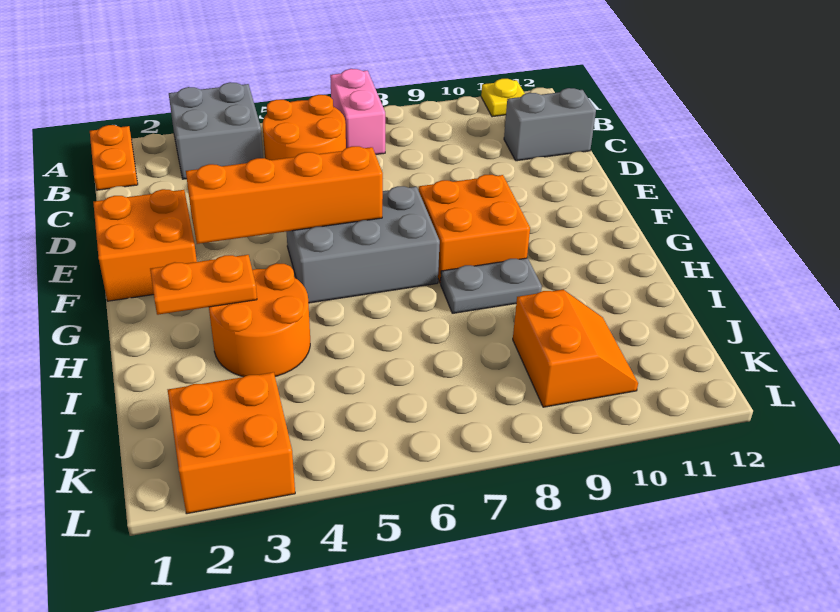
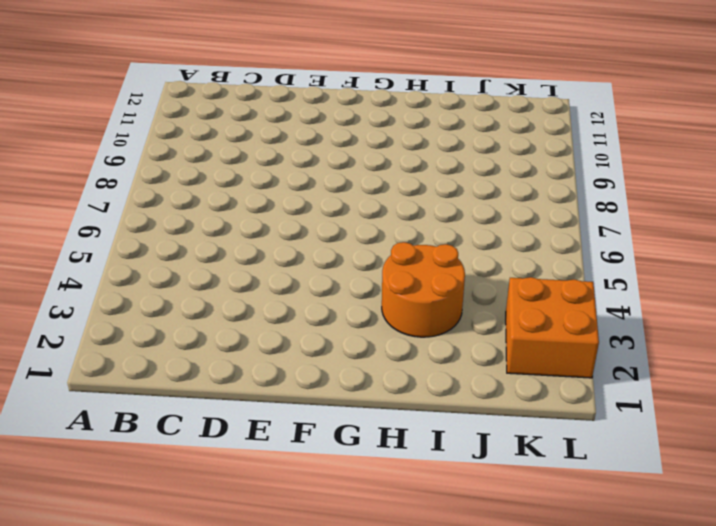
none -> orange plate A1:B1 level 1
none -> grey brick A3:B4 level 1
none -> pink brick A7:B7 level 1

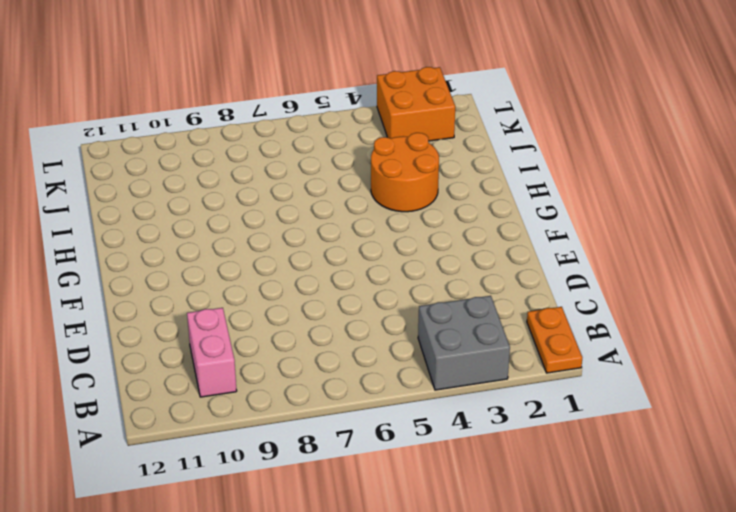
pink brick B10:C10 level 1 -> pink brick A7:B7 level 1
none -> yellow plate A11 level 1
none -> orange round brick B5:C6 level 1
none -> grey brick C11:C12 level 1

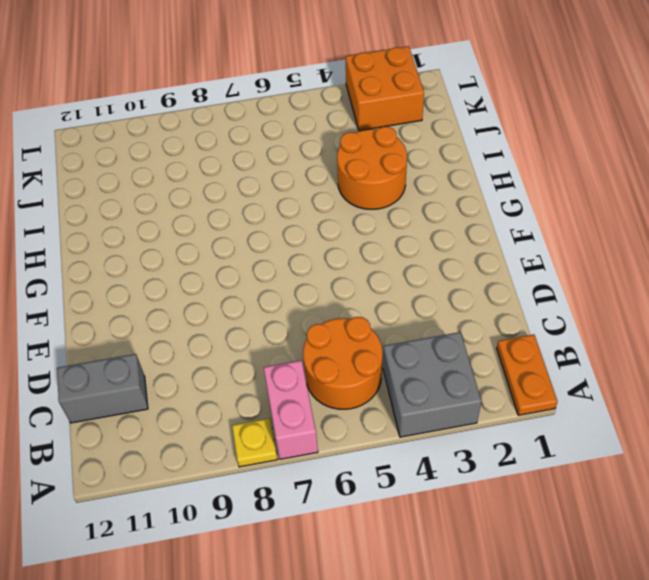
yellow plate A8 level 1 -> yellow plate A11 level 1
none -> orange brick E1:F2 level 1
none -> grey brick F5:G7 level 1
none -> orange brick F8:G9 level 1

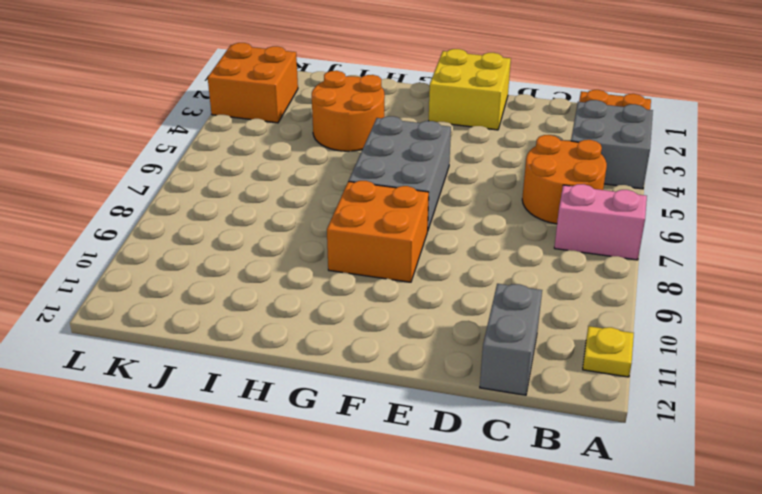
yellow brick E1:F2 level 1 -> orange brick E1:F2 level 1
none -> grey plate H8:H9 level 1
none -> orange slope J9:K10 level 1 top 9
none -> orange brick F3:F6 level 2

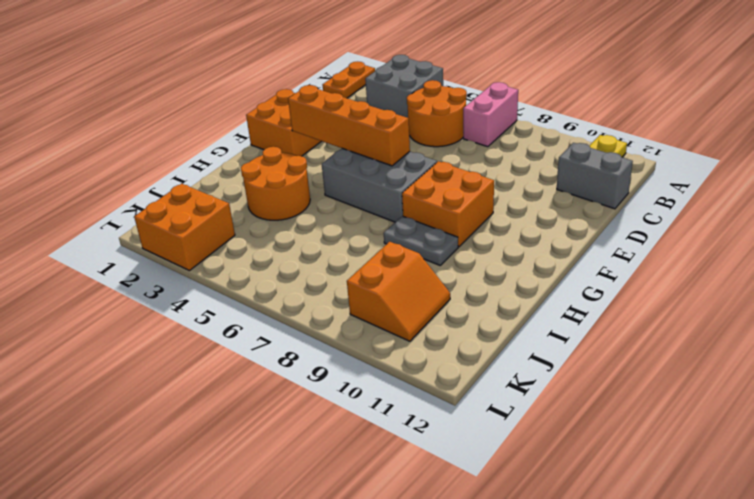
none -> orange plate H2:H3 level 2

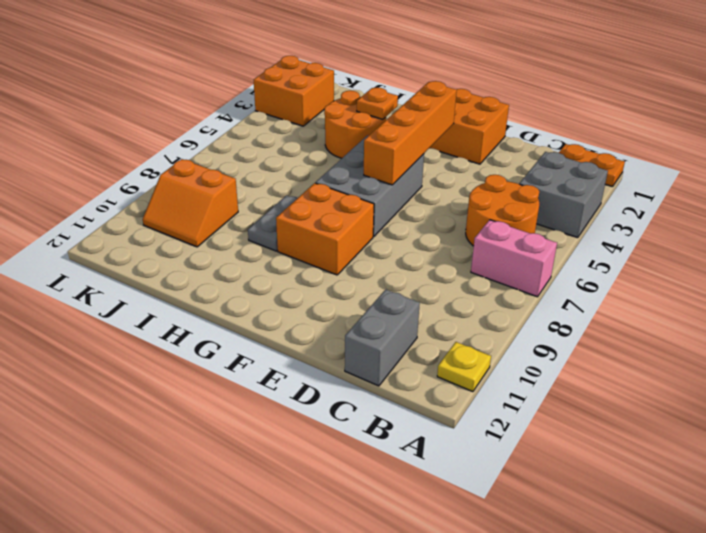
orange plate H3 level 2 -> orange plate H2:H3 level 2

